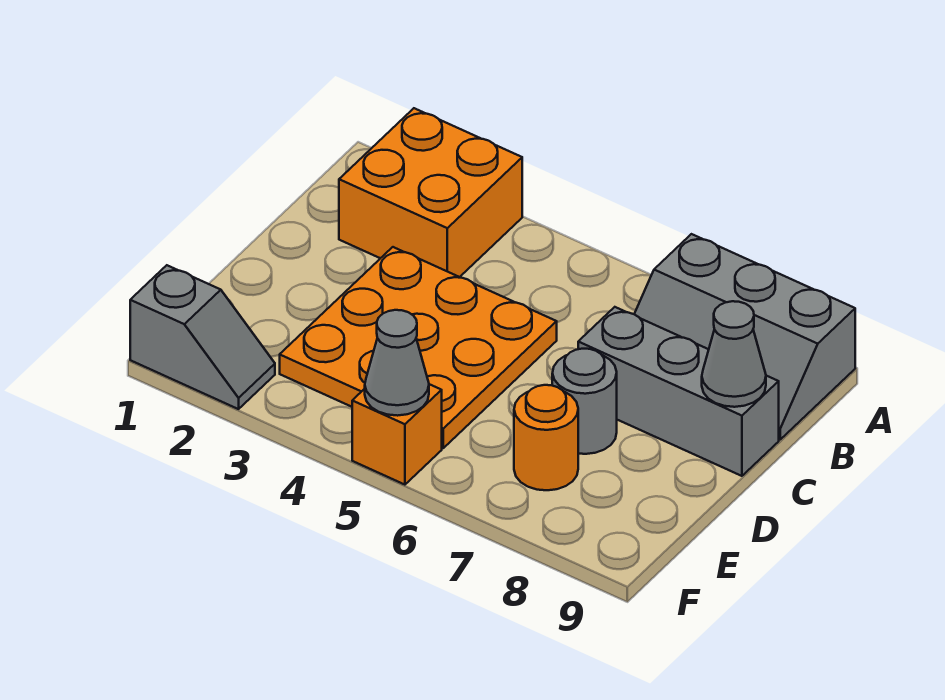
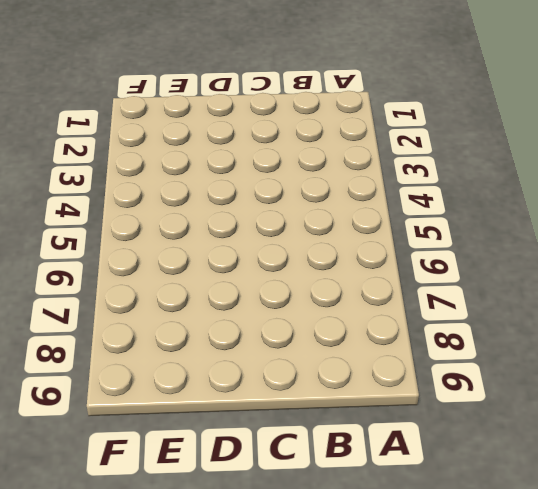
none -> orange brick A2:B3 level 1
none -> grey slope A7:B9 level 1 top A

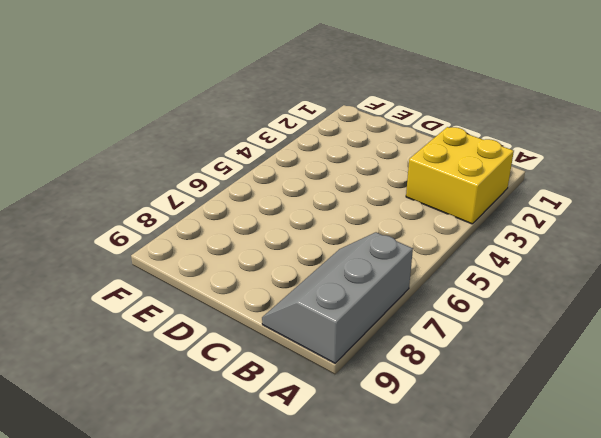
yellow brick A2:B3 level 1 -> orange brick A2:B3 level 1
none -> orange plate C3:E5 level 1
none -> grey brick C7:C9 level 1

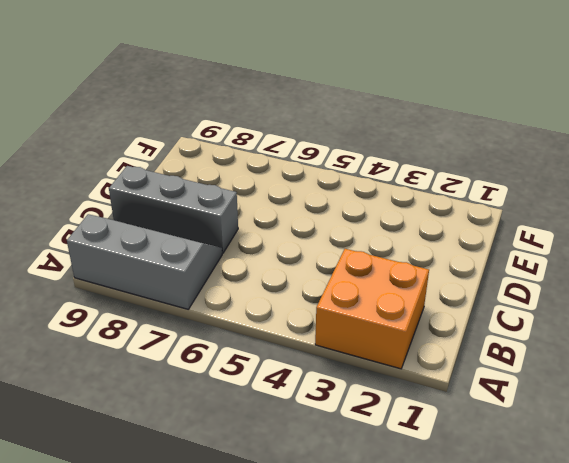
none -> orange plate C3:E5 level 1
none -> grey round brick D7 level 1

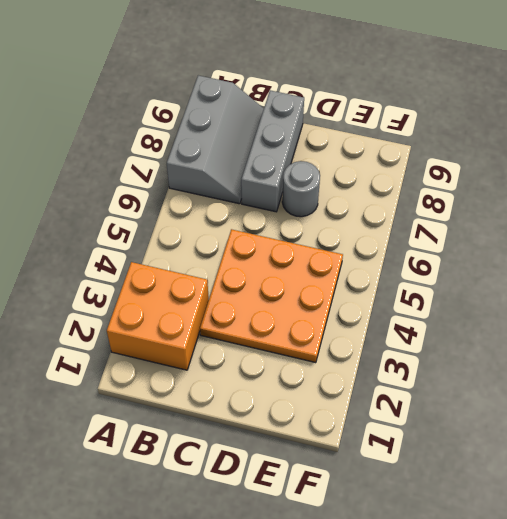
none -> orange round brick E7 level 1
none -> grey slope F1:F2 level 1 top 1

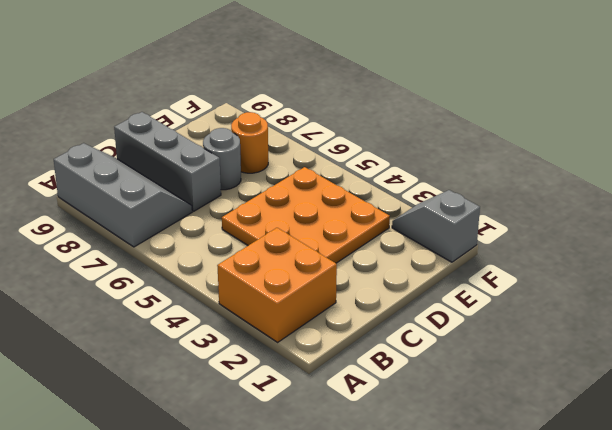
none -> orange brick F5 level 1
none -> grey cone C9 level 2

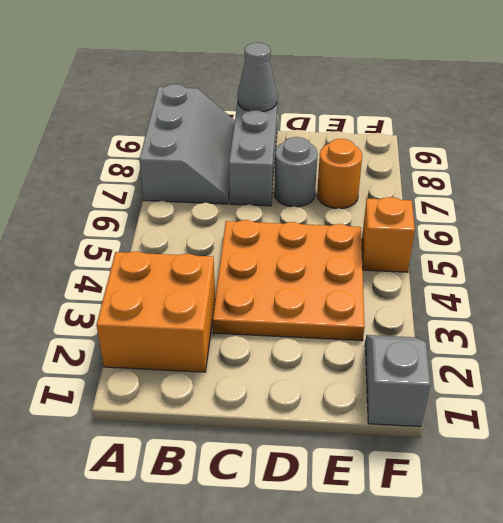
none -> grey cone F5 level 2

